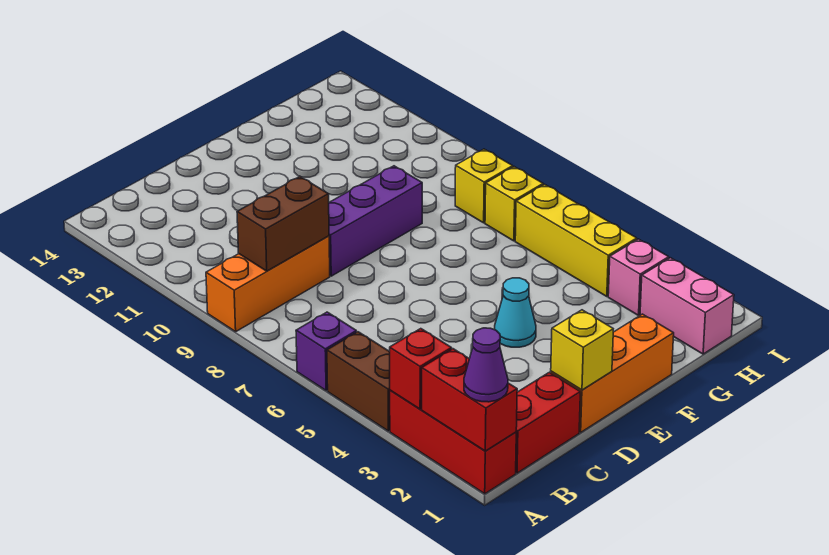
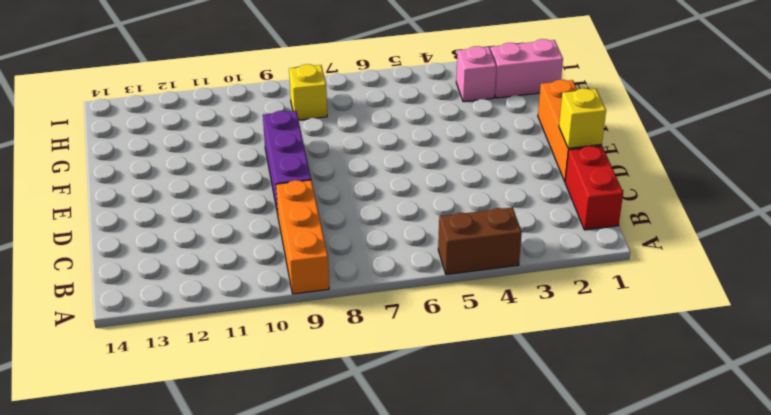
none -> red brick A1:A3 level 1
none -> purple brick A6 level 1
none -> cyan cone E4 level 1

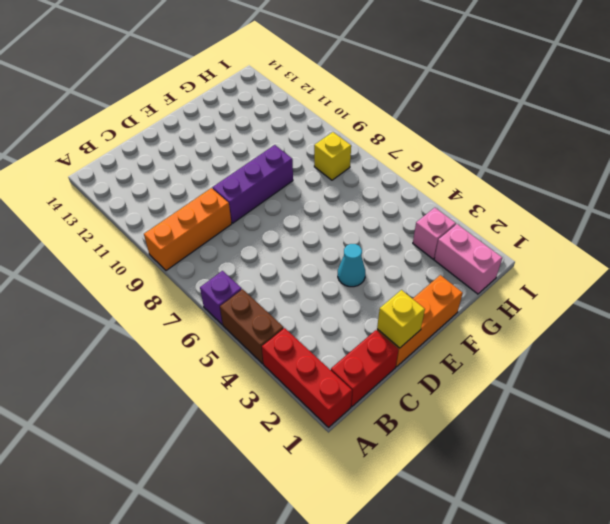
none -> yellow brick H4:H6 level 1
none -> yellow brick H7 level 1
none -> red brick A1:A2 level 2

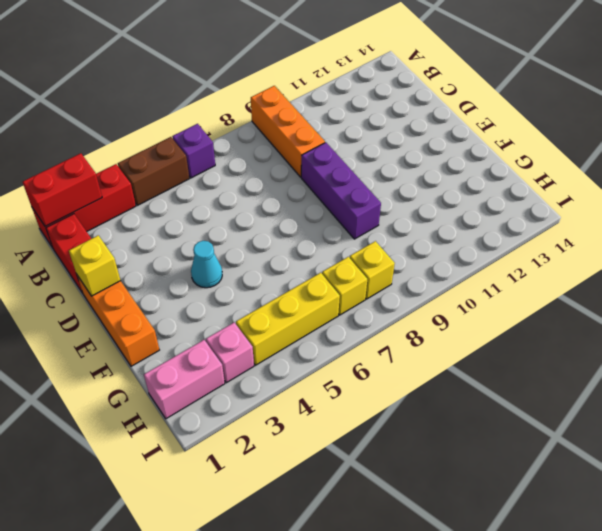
none -> red brick A3 level 2
none -> brown brick B9:C9 level 2
none -> purple cone A1 level 3

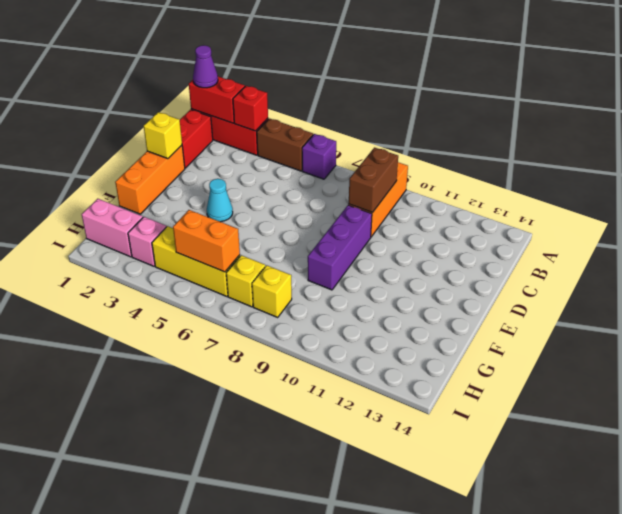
orange brick H5:H6 level 2 -> none

